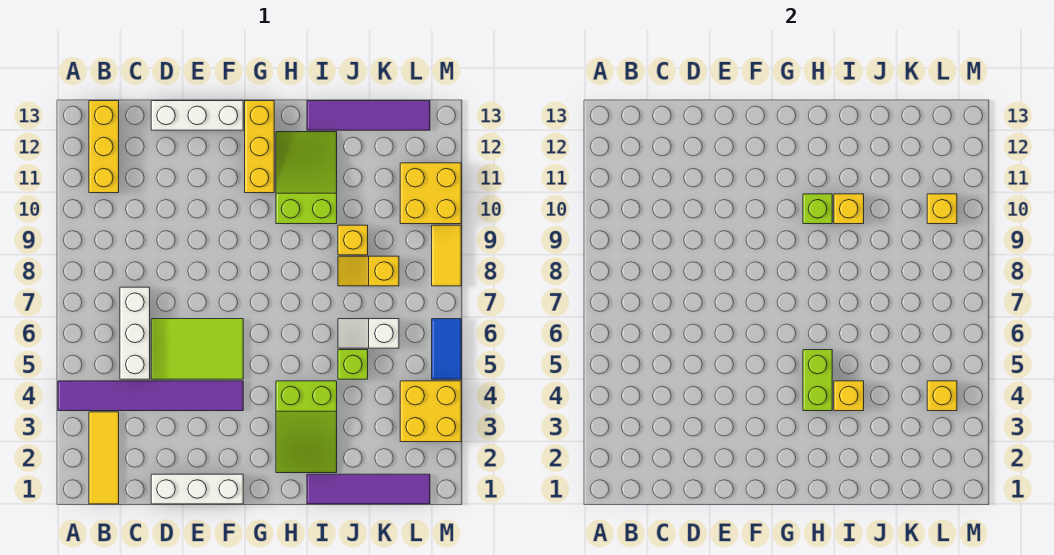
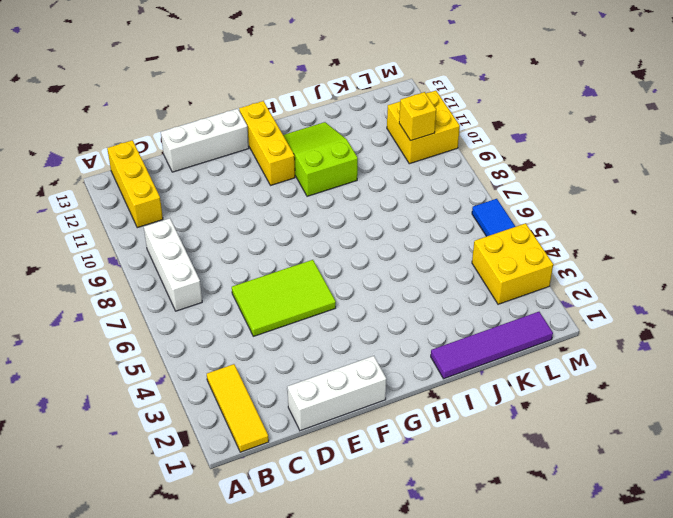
white brick B7:B9 level 1 -> white brick C5:C7 level 1
none -> purple tile A4:F4 level 1
none -> lime slope H2:I4 level 1 top 4
none -> purple tile I13:L13 level 1

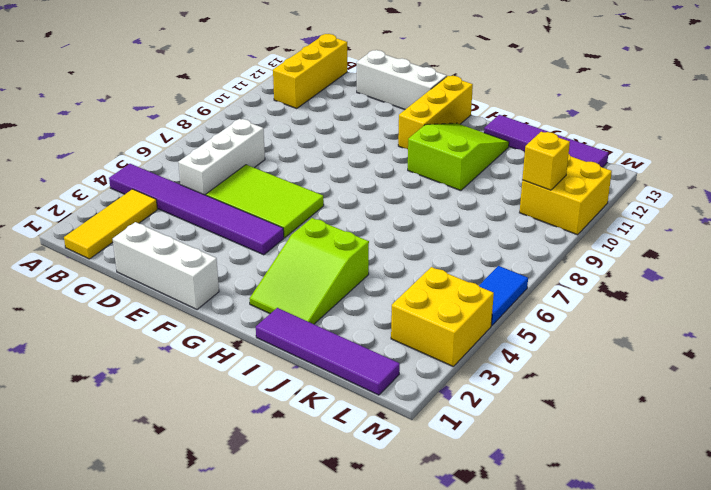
none -> lime brick J5 level 1
none -> white slope J6:K6 level 1 top K
none -> yellow slope J8:K8 level 1 top K

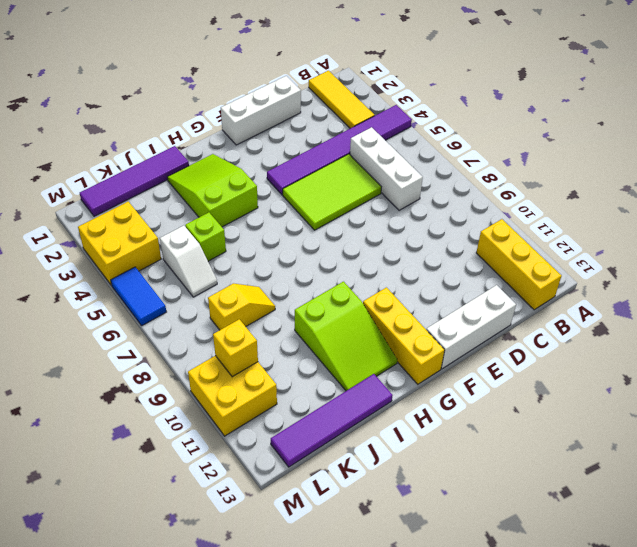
white slope K5:K6 level 1 top 5 -> white slope J6:K6 level 1 top K
none -> yellow brick J9 level 1
none -> yellow tile M8:M9 level 1
none -> lime brick H4:H5 level 2

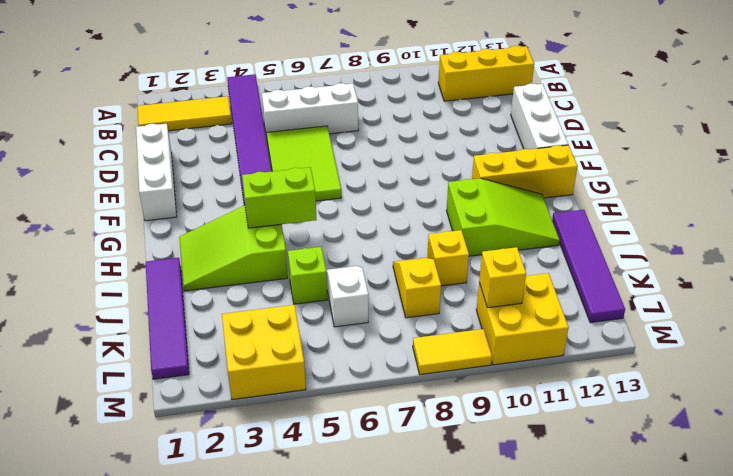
none -> blue tile M5:M6 level 1
none -> lime brick H10 level 2
none -> yellow brick I4 level 2

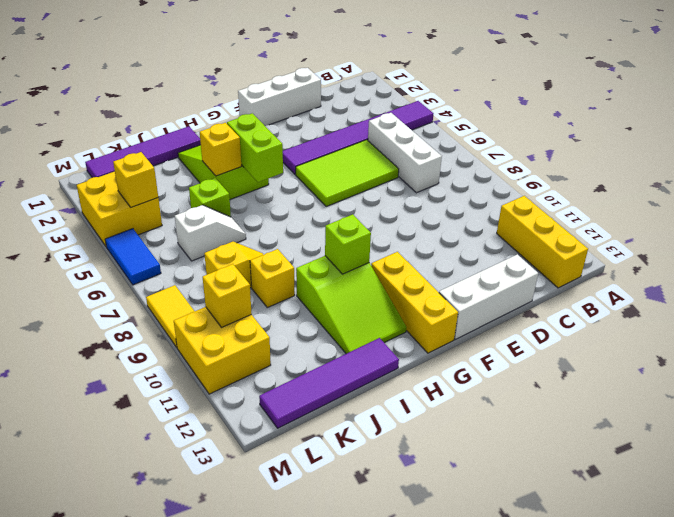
none -> yellow tile B1:B3 level 1
none -> yellow brick I10 level 2

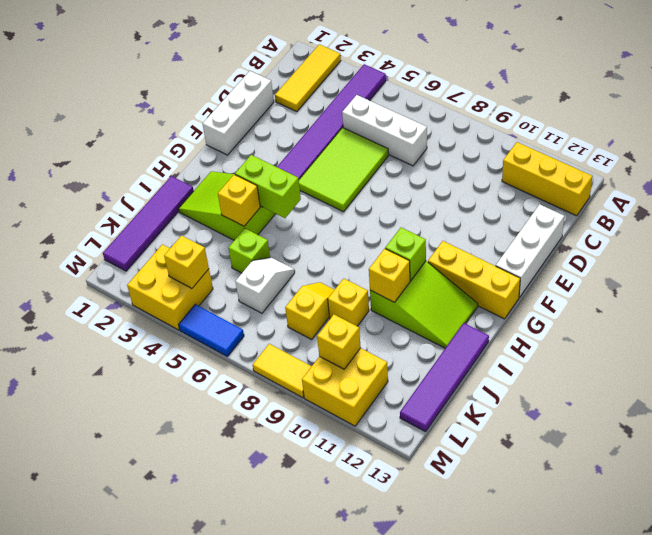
yellow tile A2:C2 level 1 -> yellow tile B1:B3 level 1

